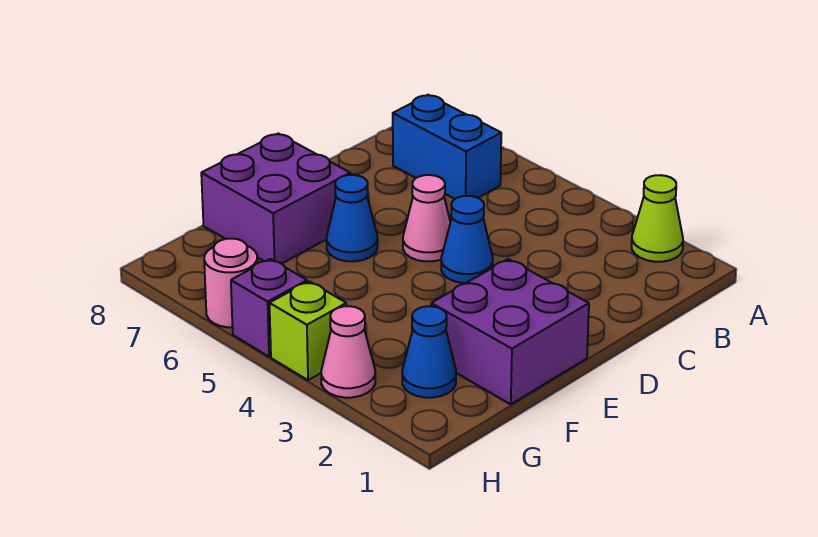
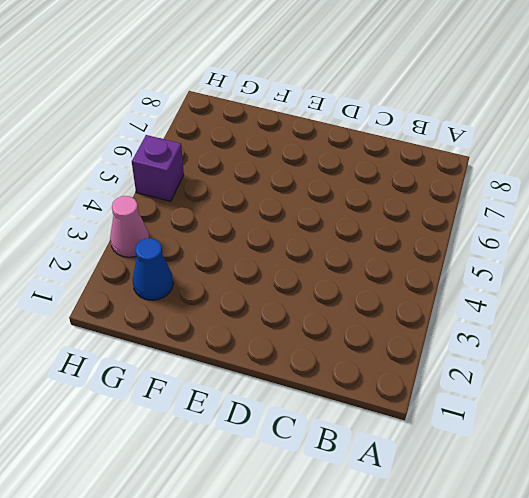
none -> lime cone A2 level 1
none -> blue brick B6:B7 level 1
none -> blue cone D4 level 1

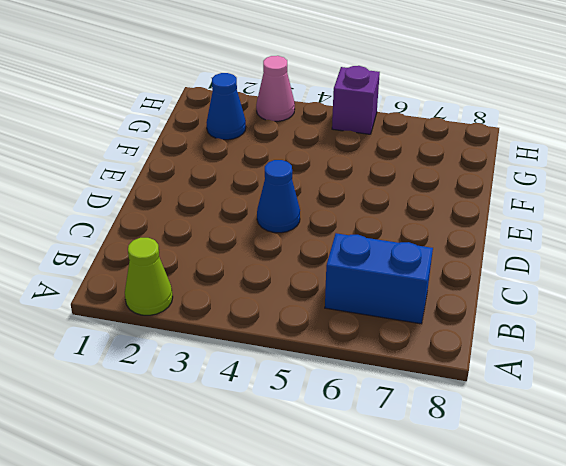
none -> pink cone D5 level 1
none -> purple brick E1:F2 level 1
none -> blue cone E6 level 1

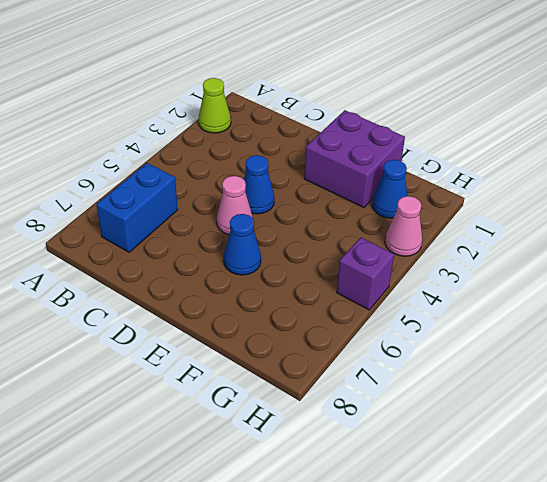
none -> purple brick E7:F8 level 1
none -> lime brick H4 level 1
none -> pink round brick H6 level 1

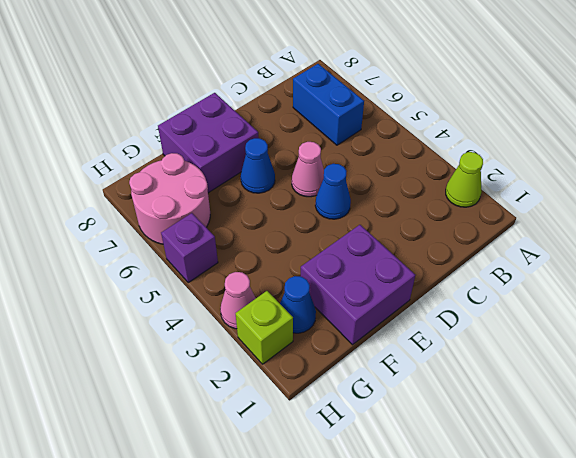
pink round brick G6:H7 level 1 -> pink round brick H6 level 1
lime brick H2 level 1 -> lime brick H4 level 1

